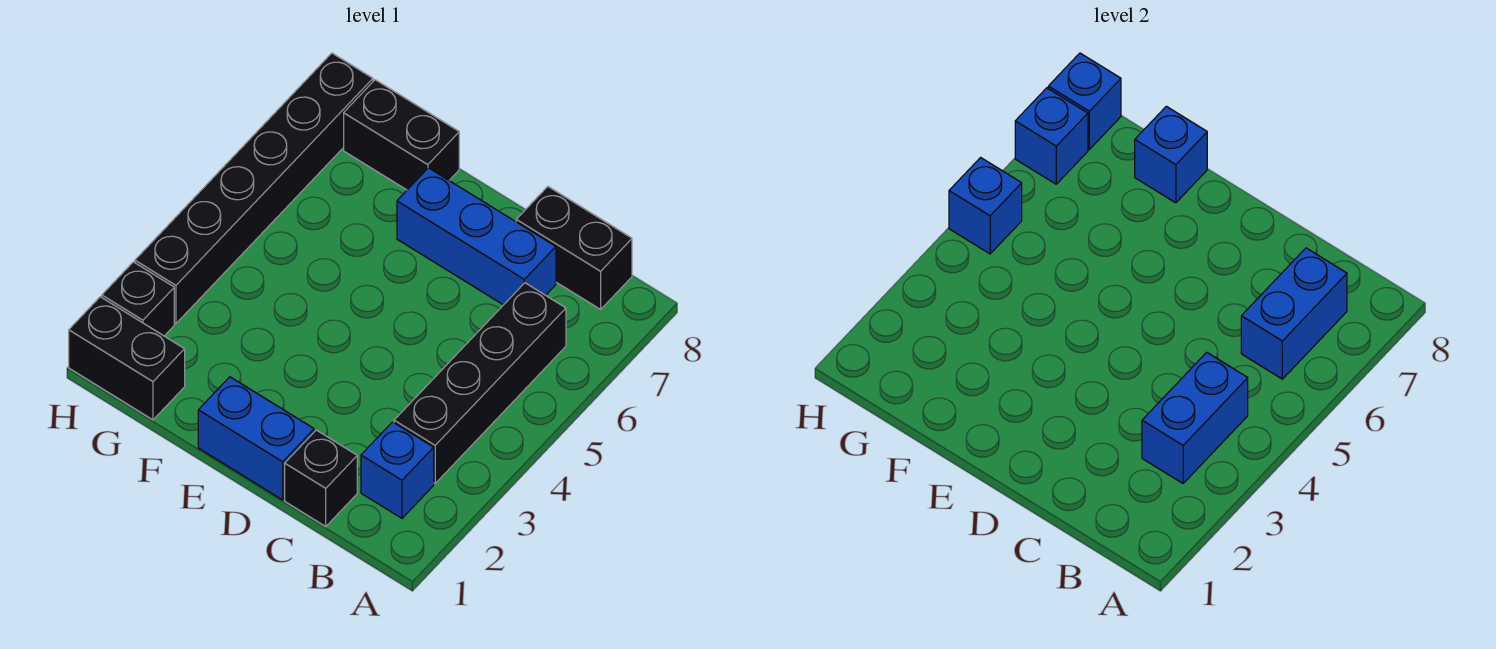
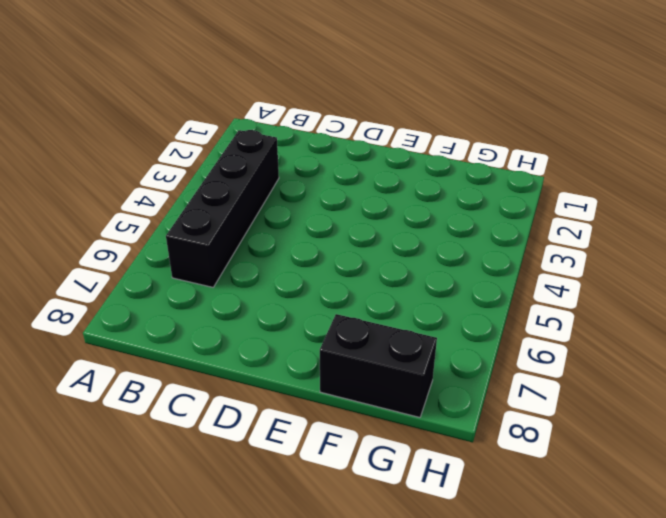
none -> blue brick B2 level 1
none -> black brick B8:C8 level 1
none -> black brick C1 level 1

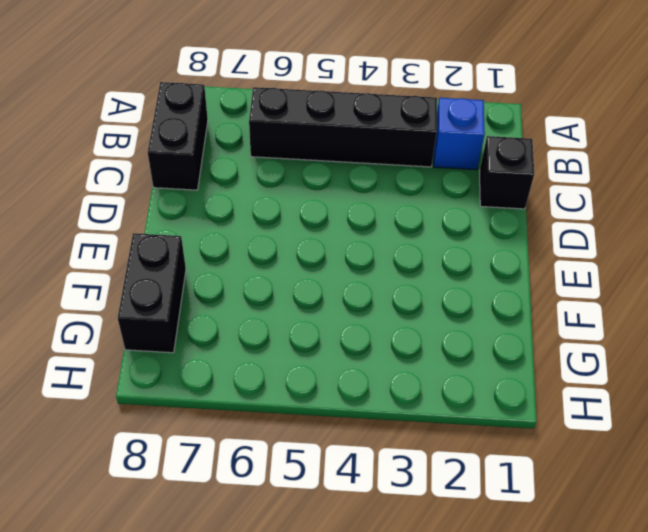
none -> blue brick C7:E7 level 1
none -> blue brick D1:E1 level 1
none -> black brick G1:H1 level 1

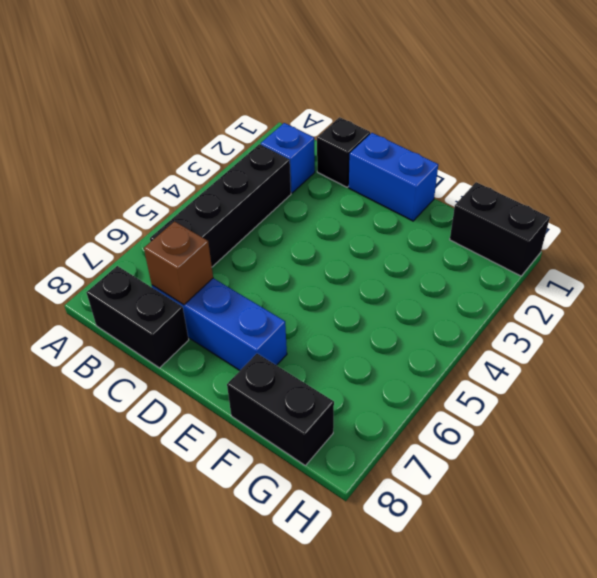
brown brick C7 level 2 -> none
none -> black brick H2 level 1
none -> black brick H3:H8 level 1
none -> blue brick B3:B4 level 2

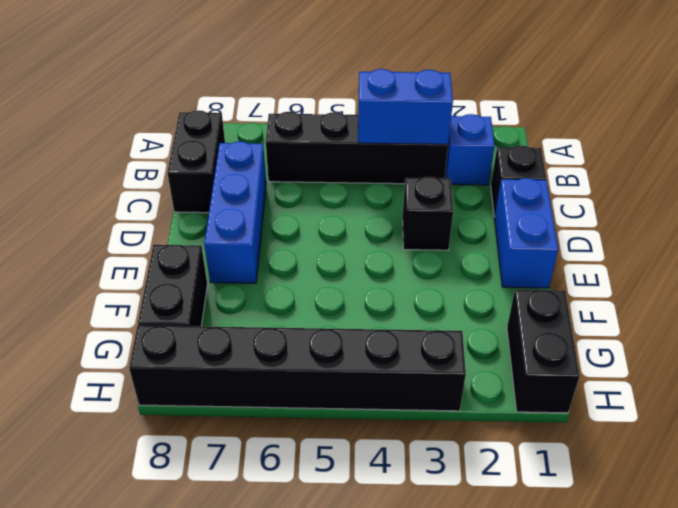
black brick D3 level 1 -> black brick H2 level 1
none -> blue brick B6:B7 level 2
none -> blue brick F8 level 2
none -> blue brick H5 level 2

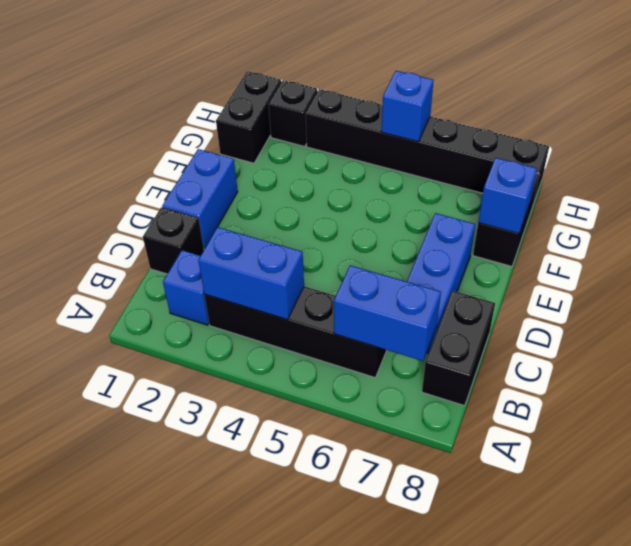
none -> blue brick H7 level 2
none -> blue brick H8 level 2

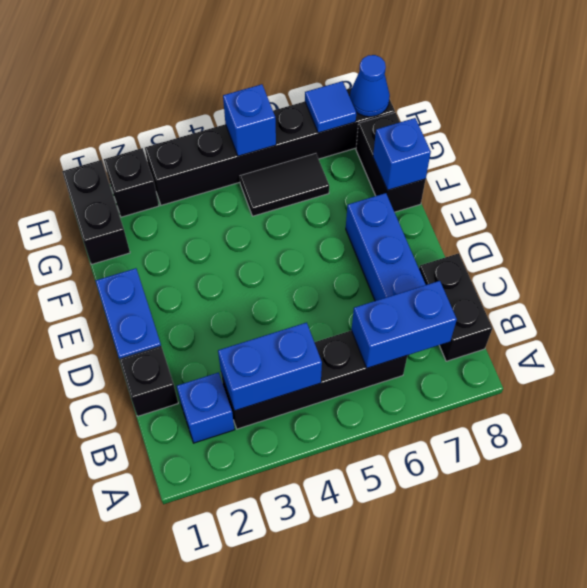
black tile G5:G6 level 1 -> none
blue tile H7 level 2 -> blue brick H7 level 2
blue cone H8 level 2 -> blue brick H8 level 2

